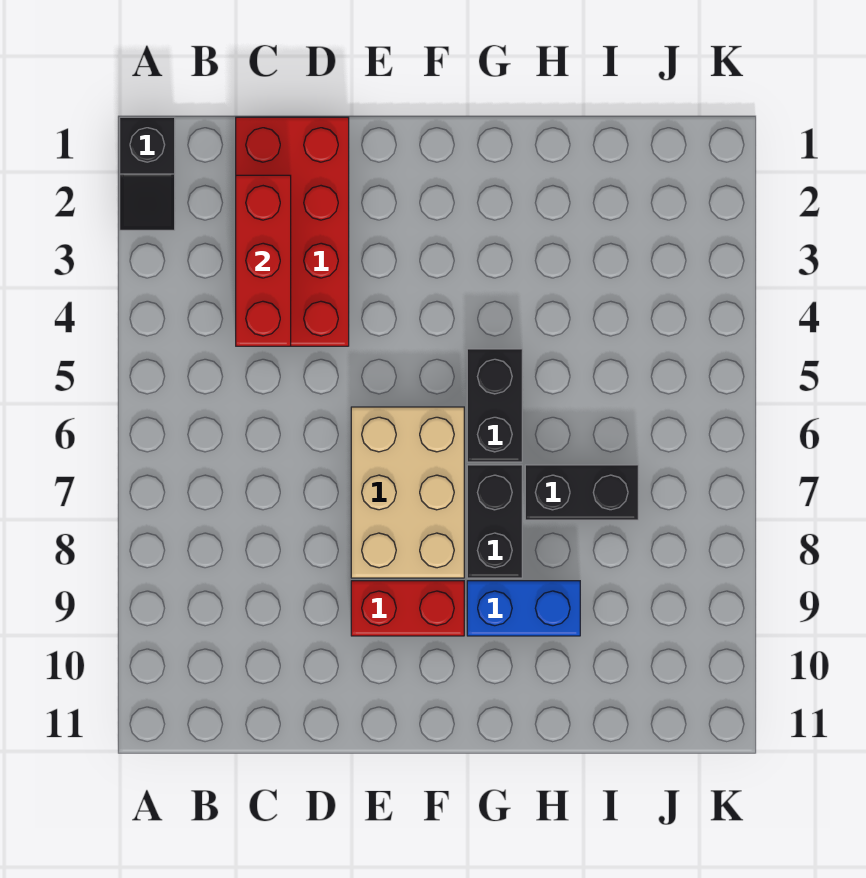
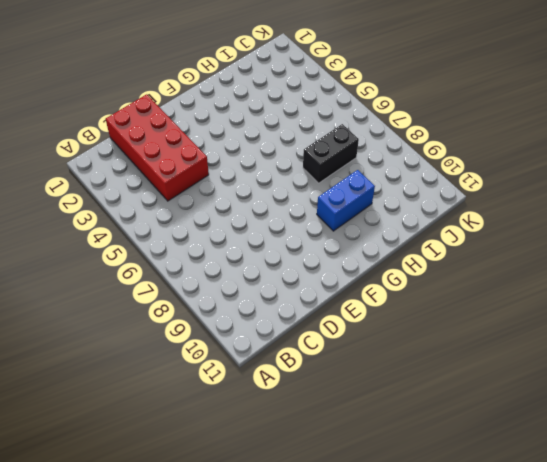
none -> black slope A1:A2 level 1 top 1
none -> tan brick E6:F8 level 1

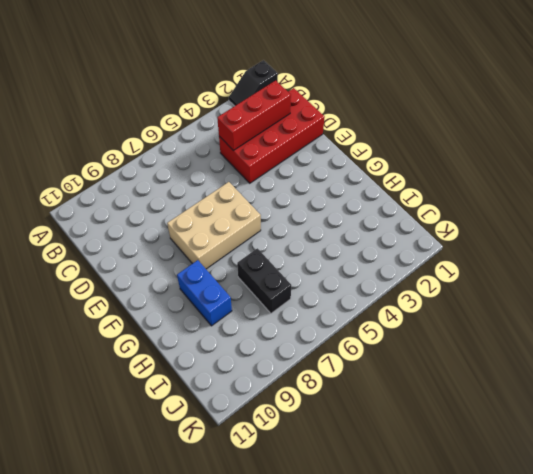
none -> red brick E9:F9 level 1
none -> black brick G5:G6 level 1

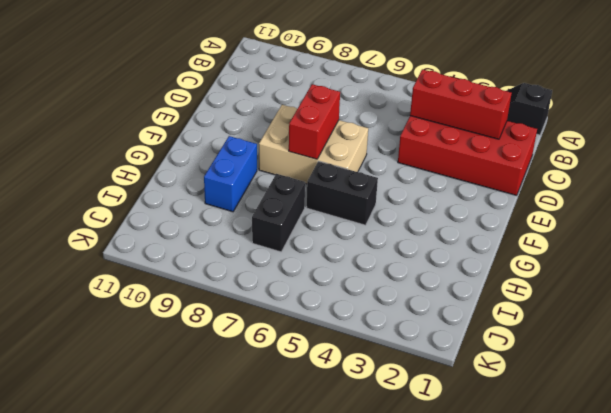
red brick E7:F7 level 2 -> red brick E9:F9 level 1
none -> black brick G7:G8 level 1

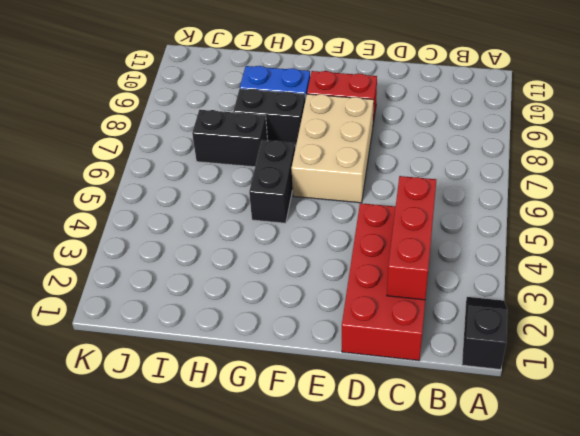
black brick G8:H8 level 1 -> black brick G7:G8 level 1

